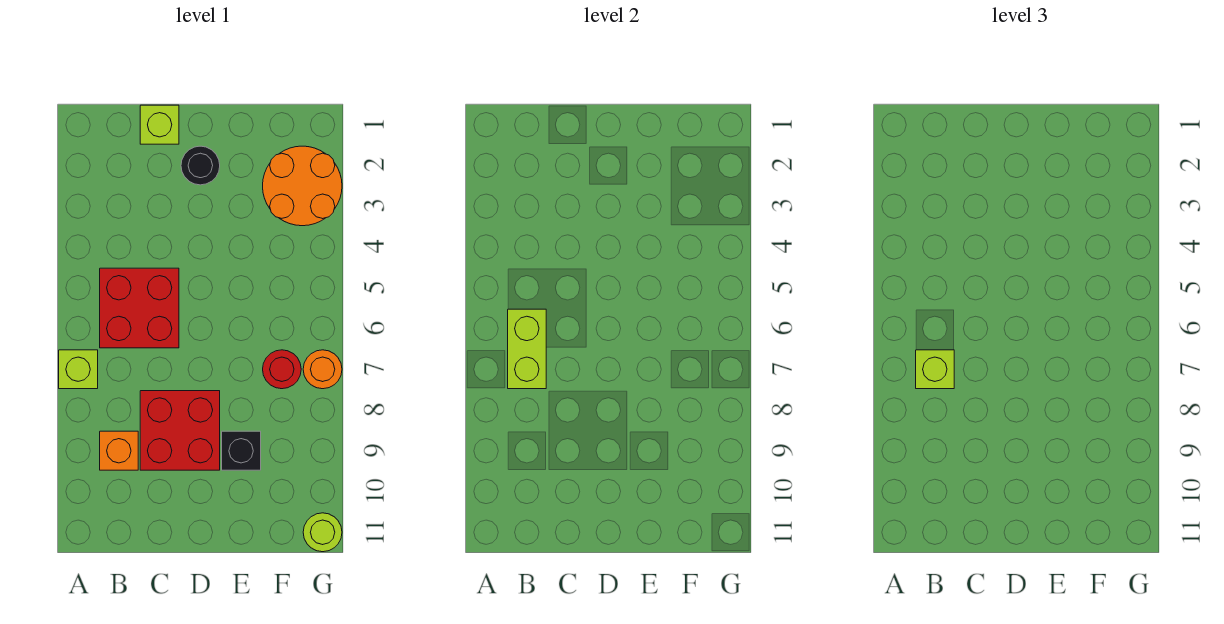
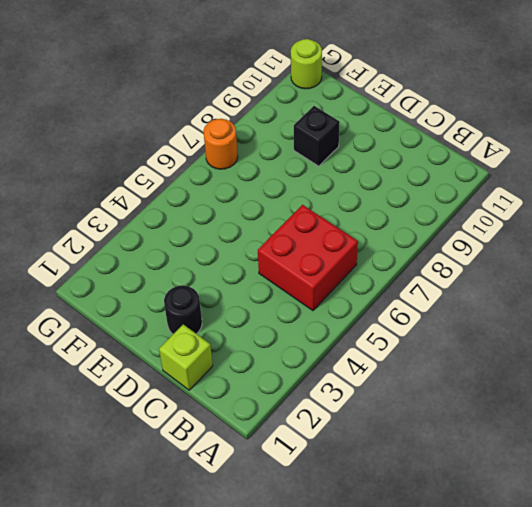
none -> lime brick A7 level 1
none -> orange brick B9 level 1
none -> red brick C8:D9 level 1

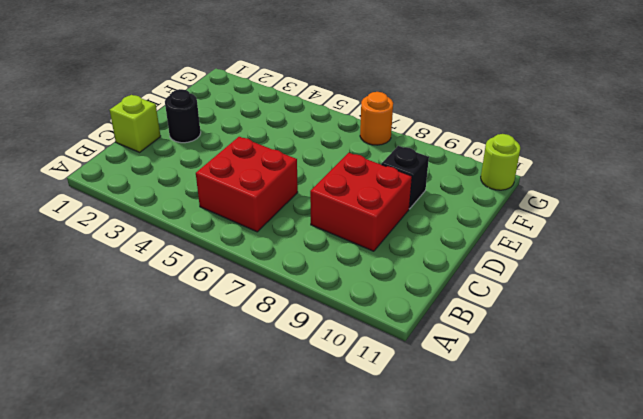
none -> lime brick A7 level 1
none -> orange brick B9 level 1
none -> orange round brick F2:G3 level 1

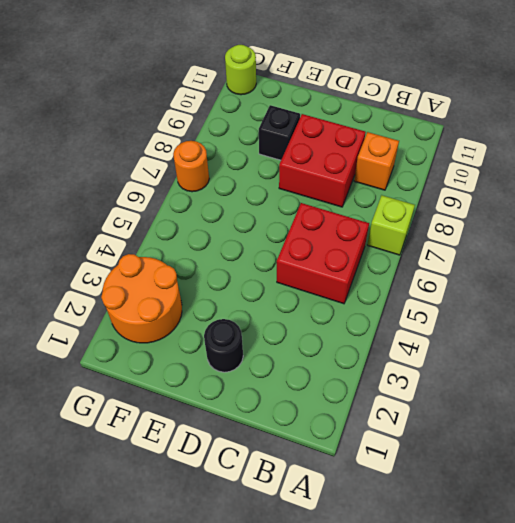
none -> lime brick C1 level 1
none -> red round brick F7 level 1
none -> lime brick B6:B7 level 2

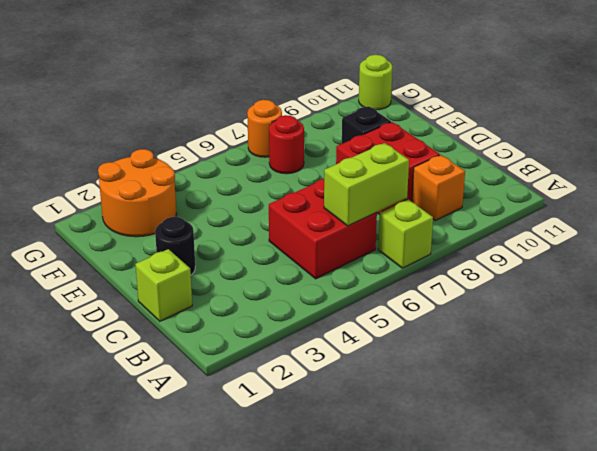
none -> lime brick B7 level 3

